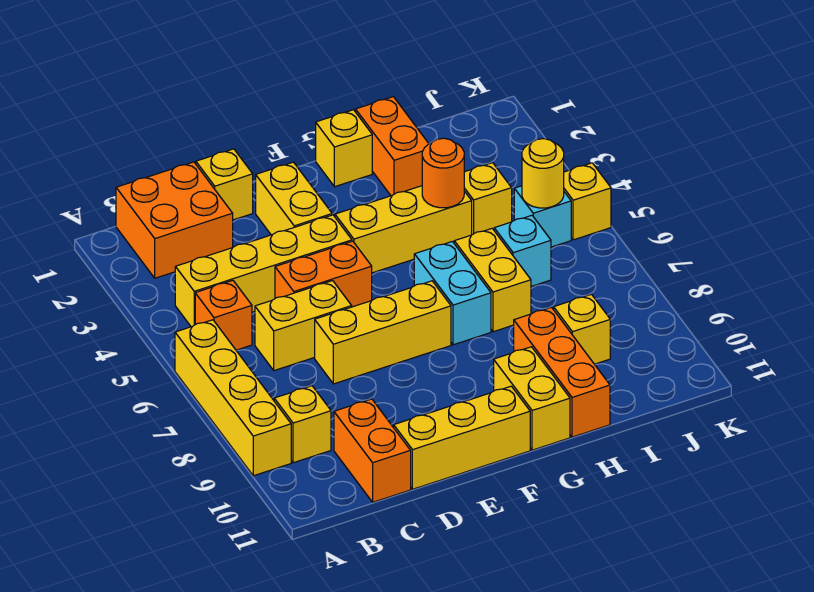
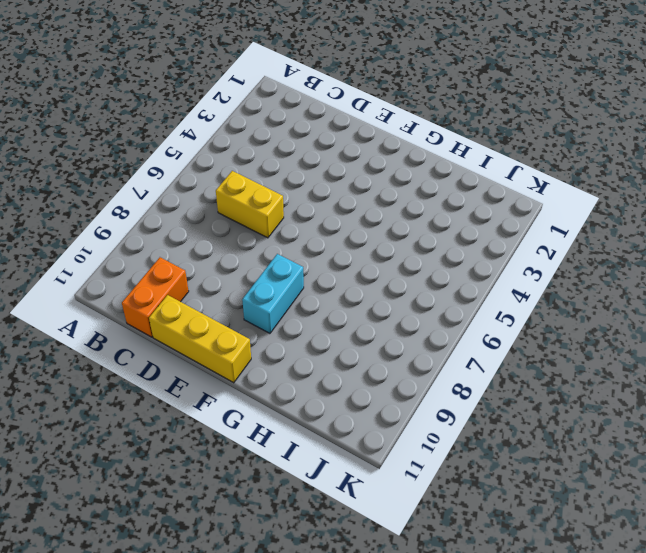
cyan brick F8:F9 level 1 -> cyan brick G6:G7 level 1
none -> yellow brick A6:A9 level 1
none -> orange brick B1:C2 level 1
none -> yellow brick B4:E4 level 1

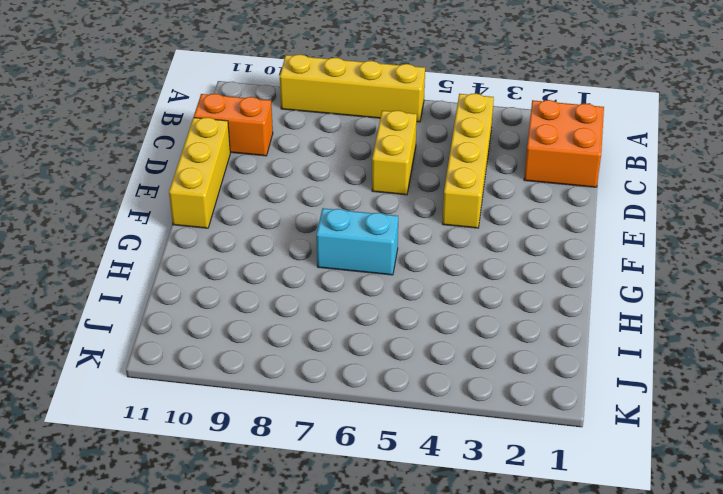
none -> orange brick B5 level 1
none -> yellow brick B9 level 1
none -> yellow brick D1 level 1

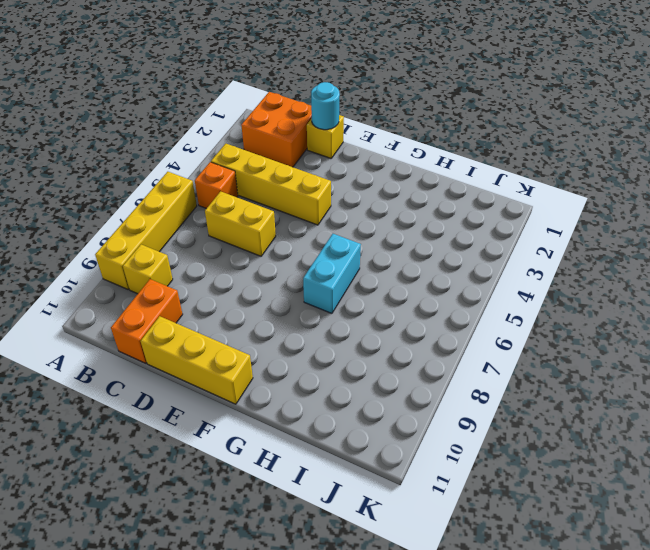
cyan round brick D1 level 2 -> none
none -> orange brick D5:E5 level 1
none -> yellow brick D7:F7 level 1
none -> yellow brick E2:E3 level 1

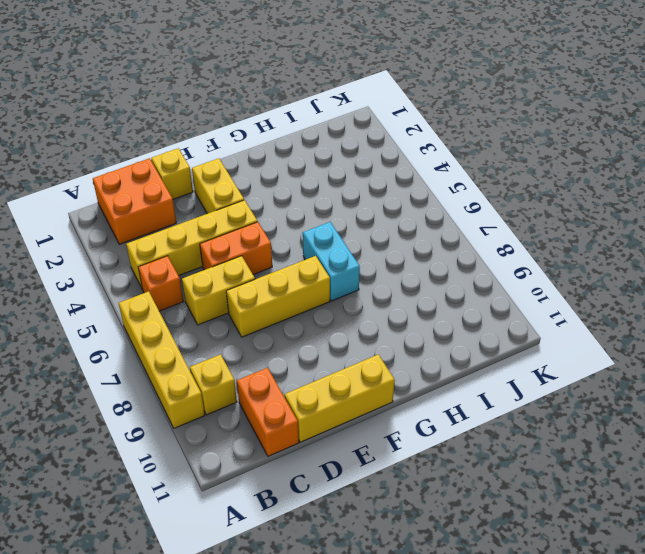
none -> yellow brick F4:H4 level 1
none -> yellow brick G1 level 1
none -> yellow brick G10:G11 level 1

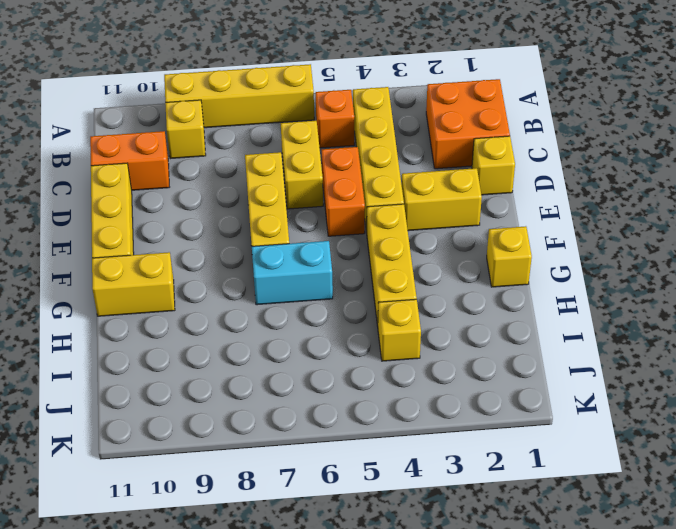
none -> orange brick H1:H2 level 1
none -> yellow brick H6:H7 level 1
none -> orange brick H9:H11 level 1

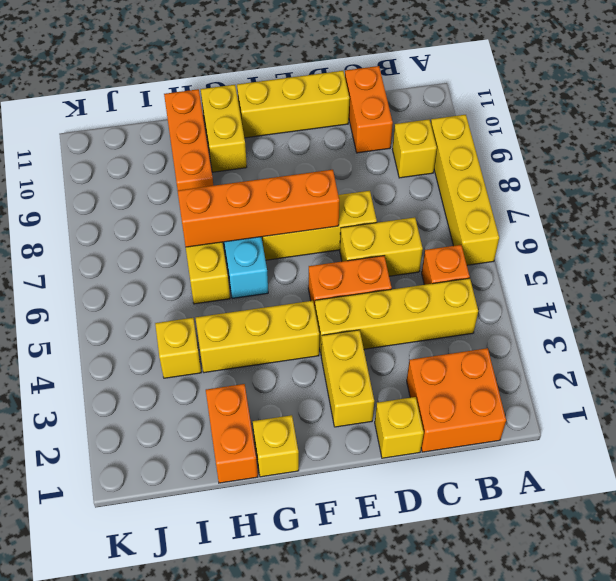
orange brick E7:H7 level 2 -> none
none -> cyan brick I6 level 1
none -> yellow brick I9 level 1
none -> cyan brick J5 level 1

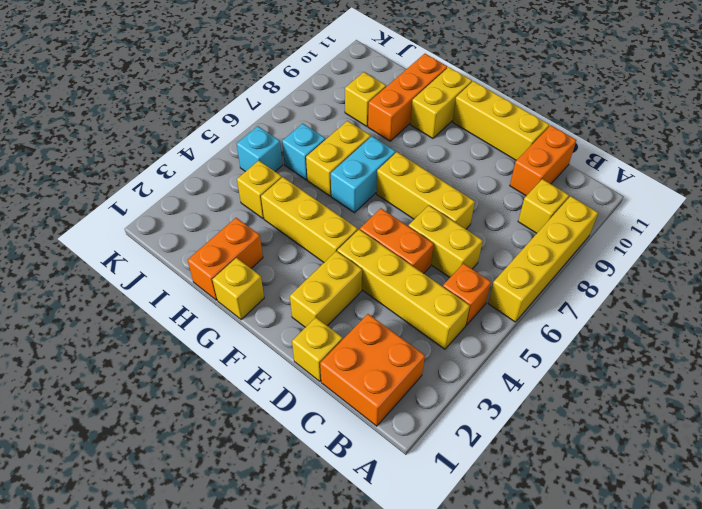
none -> yellow brick K5 level 1
none -> orange round brick H4 level 2
none -> yellow round brick J5 level 2

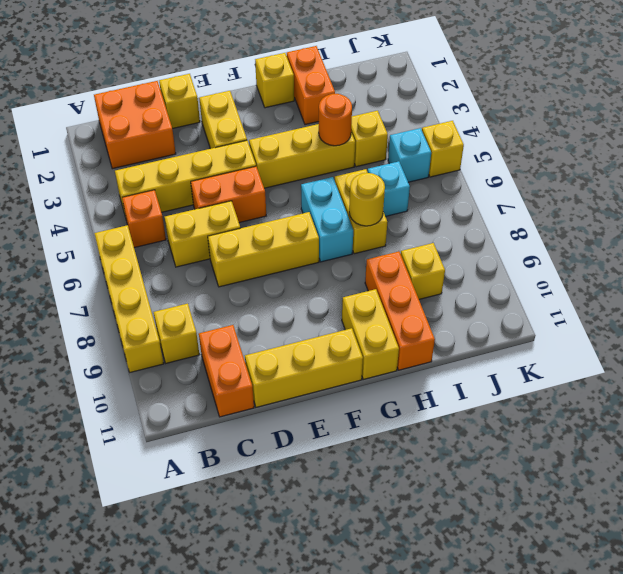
yellow round brick H7 level 2 -> yellow round brick J5 level 2

